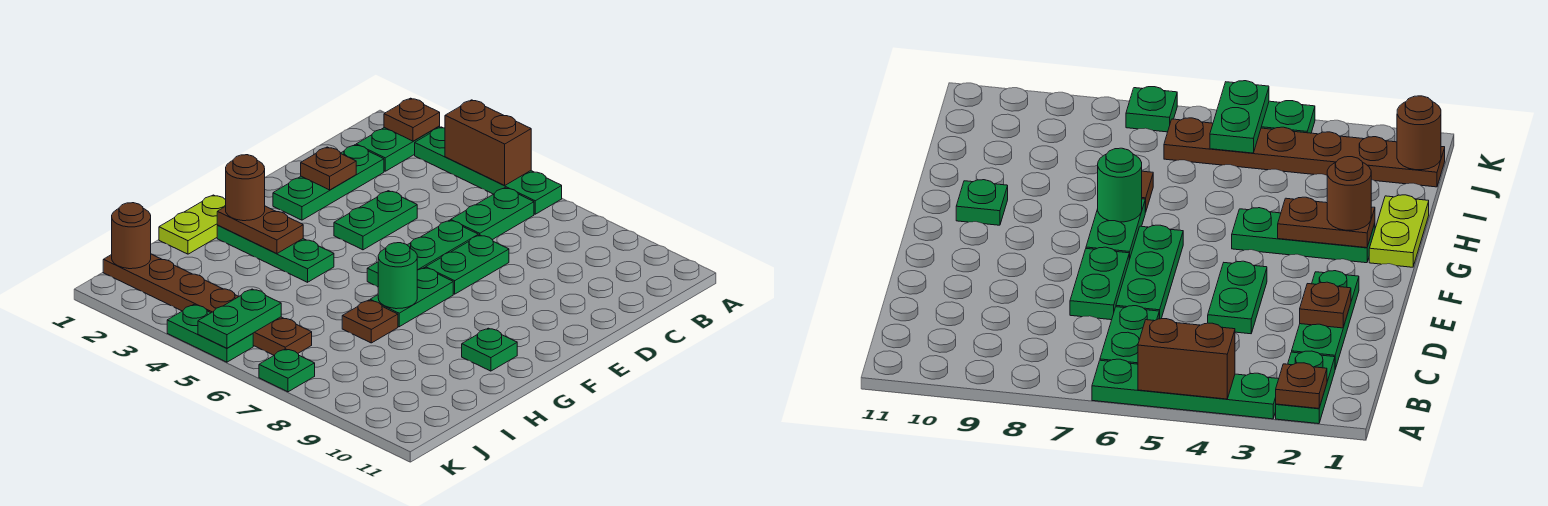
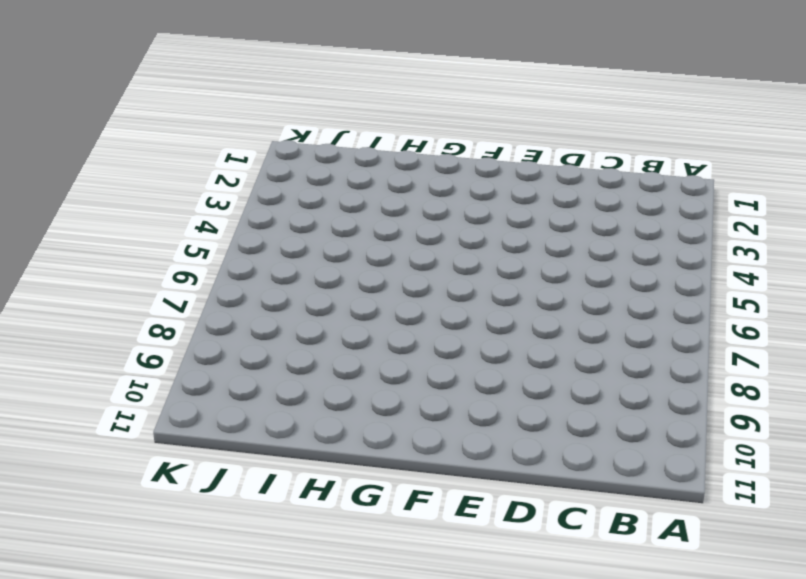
none -> green plate A2:B2 level 1
none -> green plate A3:A6 level 1
none -> green plate B6:C6 level 1

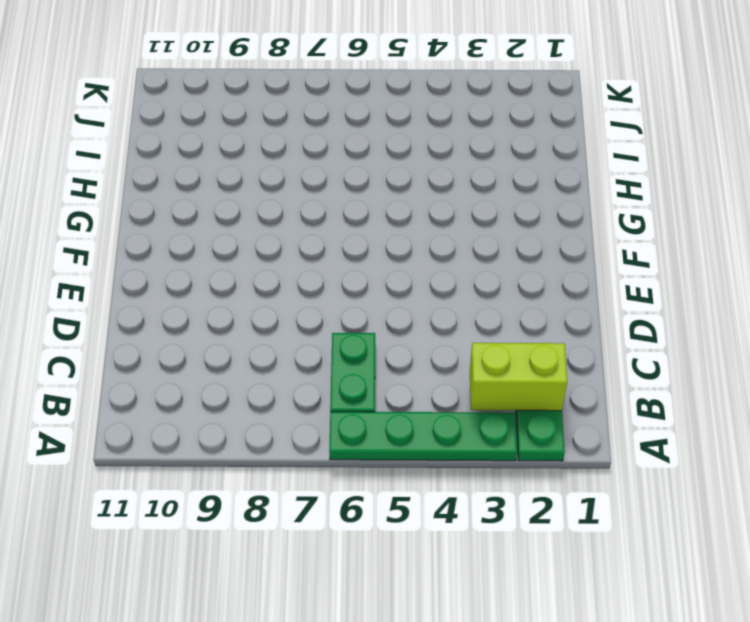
lime brick B2:B3 level 2 -> none
none -> green plate C2:E2 level 1
none -> green plate D4:E4 level 1
none -> green plate D6:F6 level 1

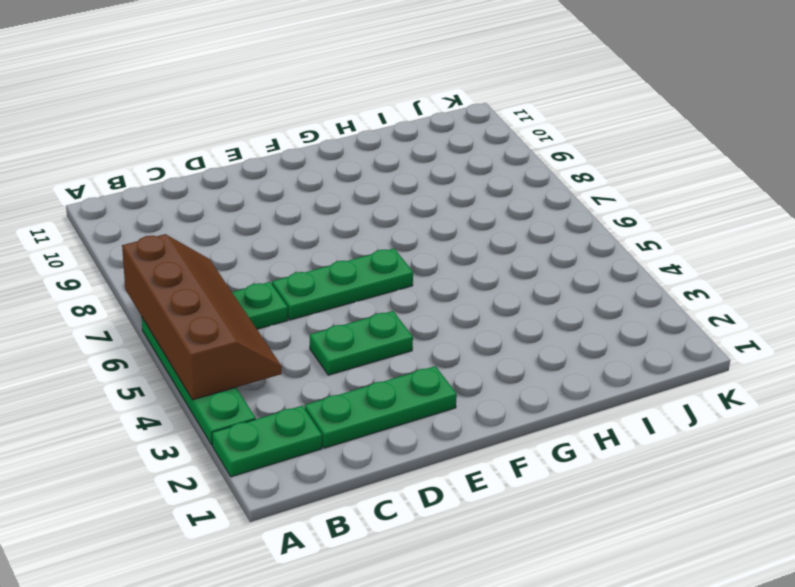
brown slope A4:B7 level 2 top A -> brown brick A4:A5 level 2
none -> green plate D7:E7 level 1
none -> green plate F7:G7 level 1
none -> lime plate G1:H1 level 1

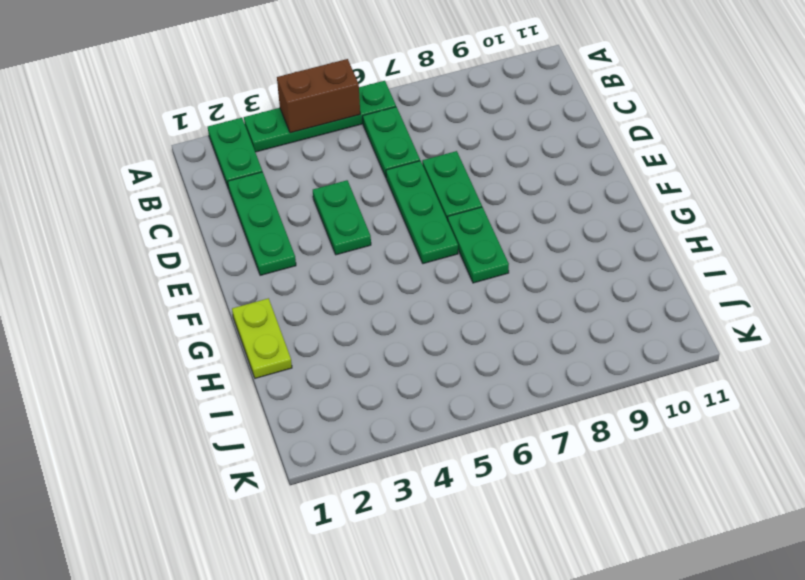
none -> green plate G2:G4 level 1
none -> green plate G10 level 1
none -> brown plate H7 level 1

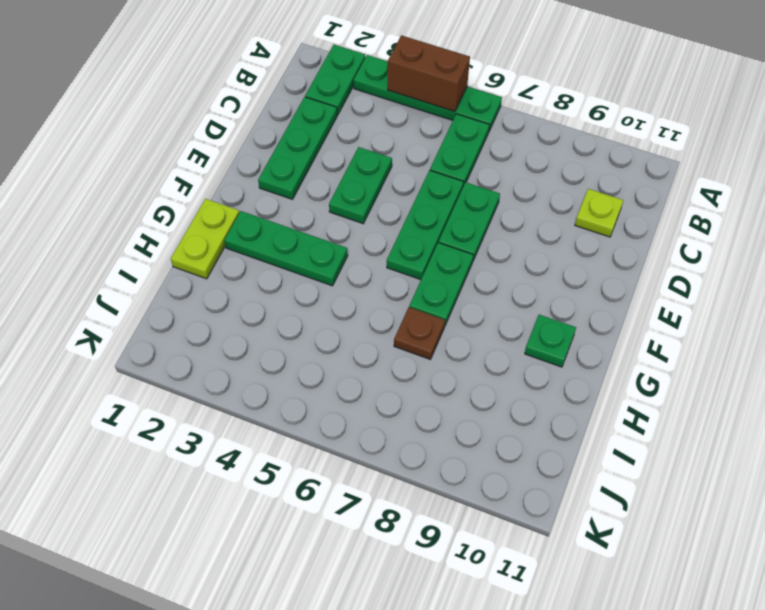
lime plate C10 level 1 -> none
none -> brown plate J1:J6 level 1
none -> green plate K4:K5 level 1
none -> green plate K7 level 1

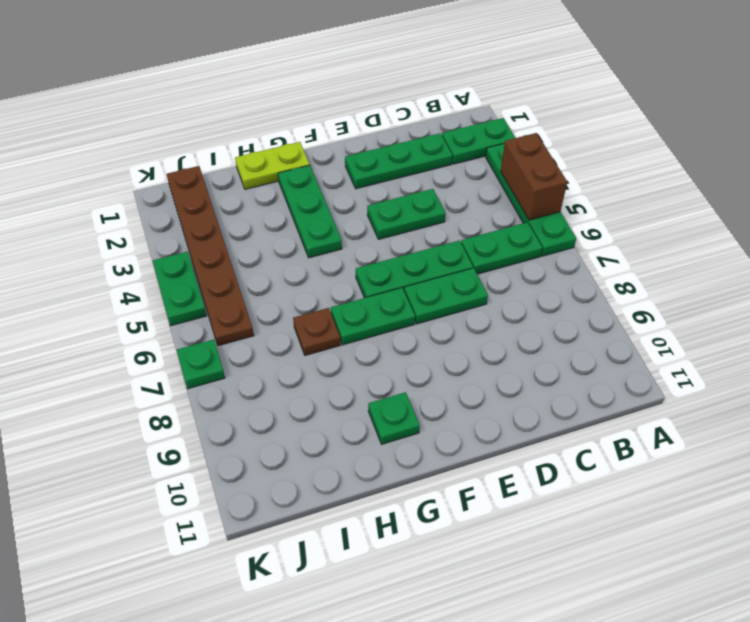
none -> brown plate A2 level 2
none -> brown plate D2 level 2
none -> brown plate G2:G3 level 2

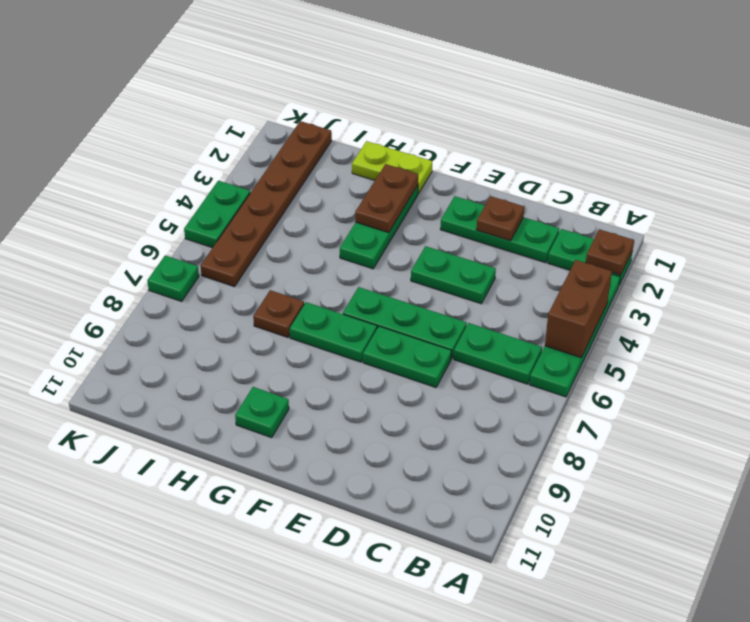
none -> green round brick G7 level 2
none -> brown round brick J1 level 2
none -> green plate J5:K5 level 2

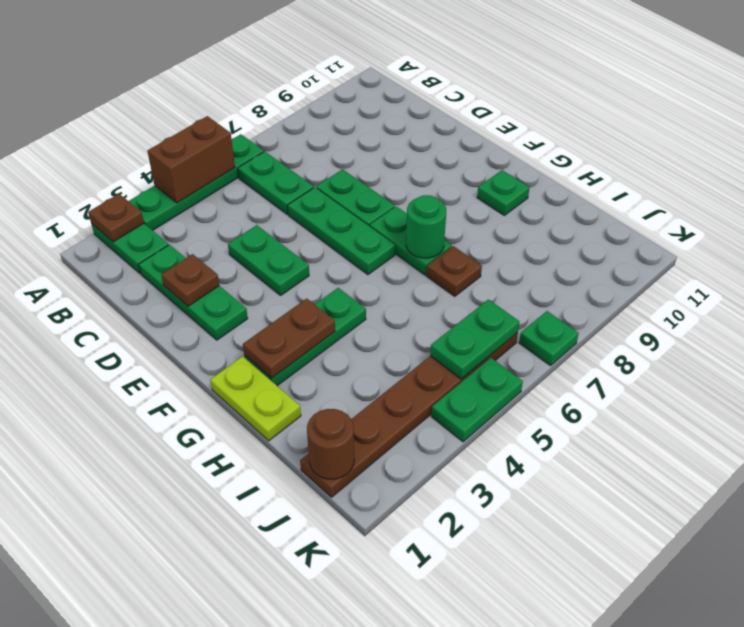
green plate J5:J6 level 2 -> green plate J5:K5 level 2
none -> brown round brick G2 level 3

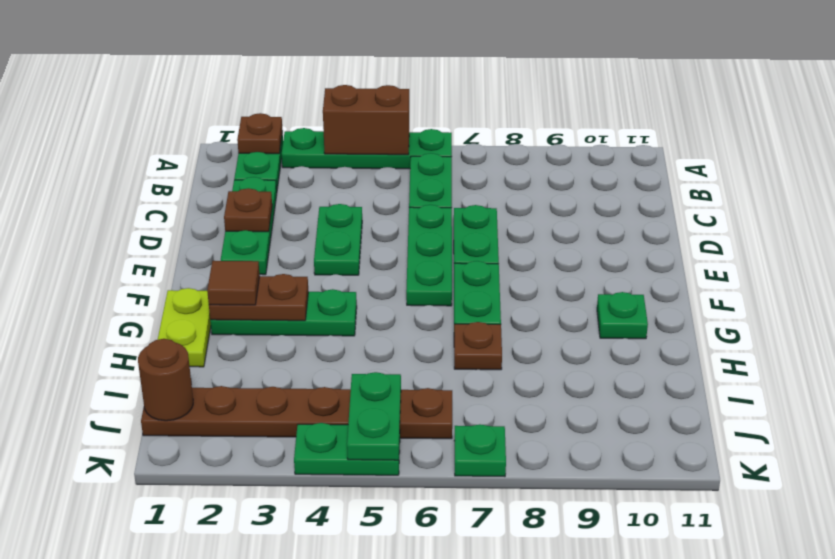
brown tile G2 level 3 -> brown round brick G2 level 3
none -> green round brick G7 level 2

